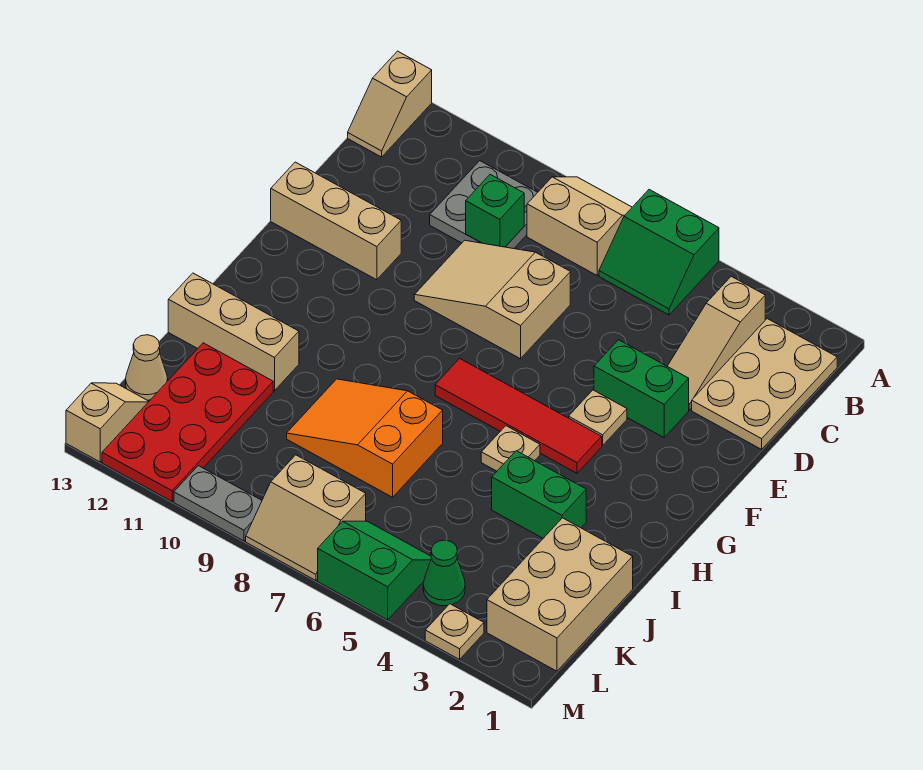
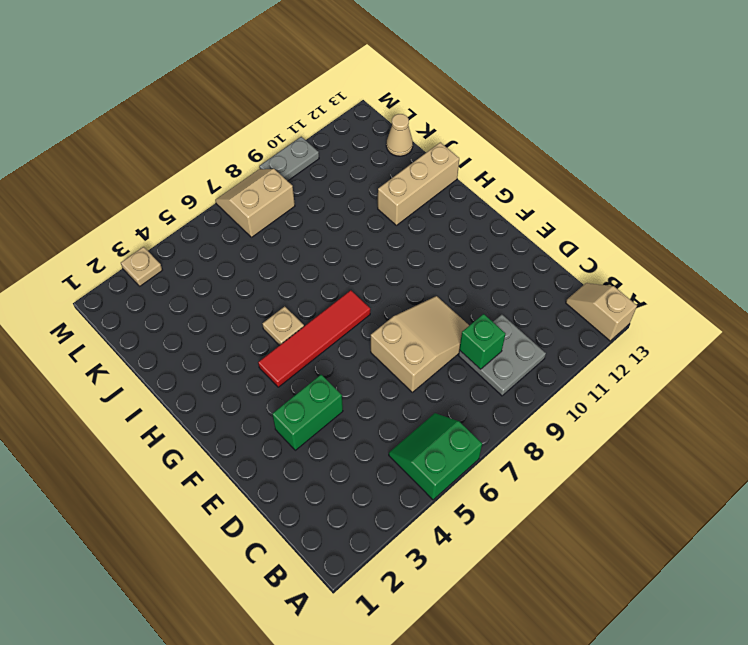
none -> tan slope A7:B8 level 1 top B
none -> tan plate B1:D2 level 1
none -> tan slope B3:D3 level 1 top B

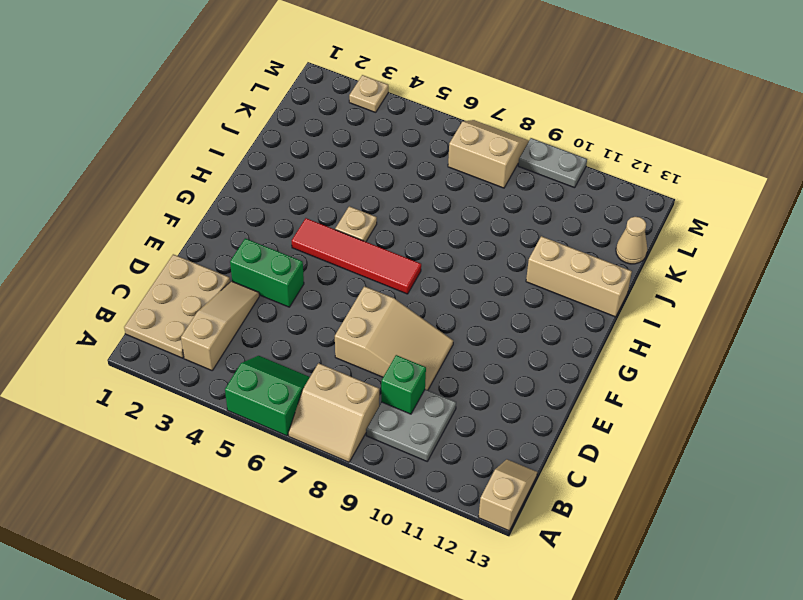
none -> tan brick E11:E13 level 1
none -> tan plate F4 level 1
none -> green brick I3:I4 level 1

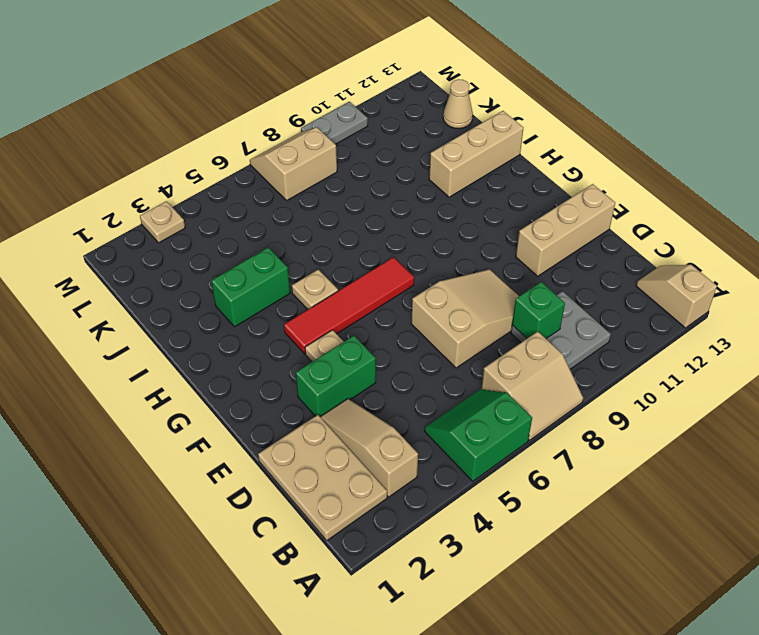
none -> orange slope I7:J9 level 1 top 7
none -> tan brick J1:L2 level 1
none -> red plate J11:M12 level 1

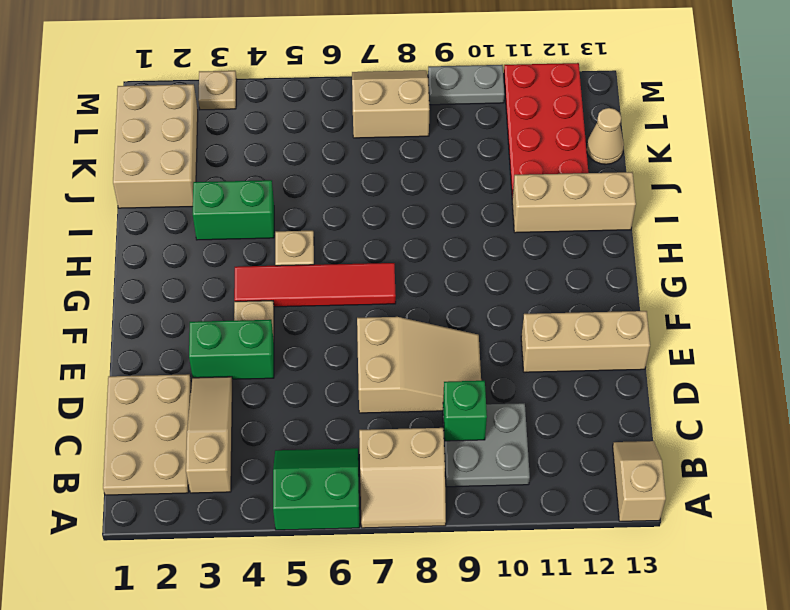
none -> orange slope I7:J9 level 1 top 7
none -> green cone L4 level 1
none -> green slope L5:M6 level 1 top M

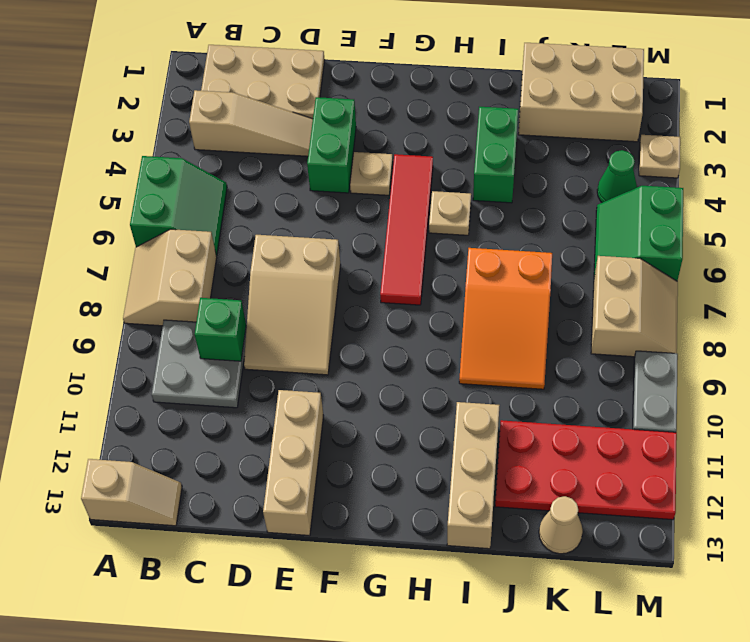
none -> tan slope L13:M13 level 1 top M

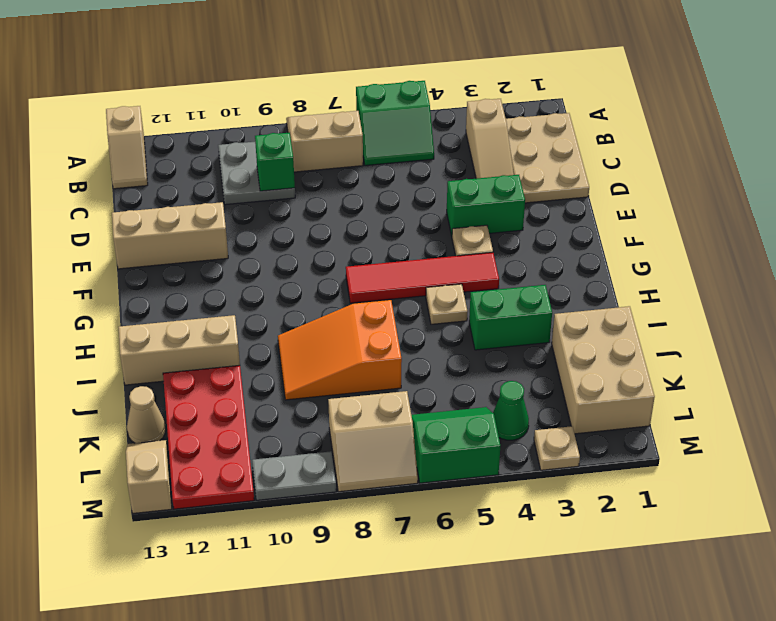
none -> tan slope D7:E9 level 1 top 7

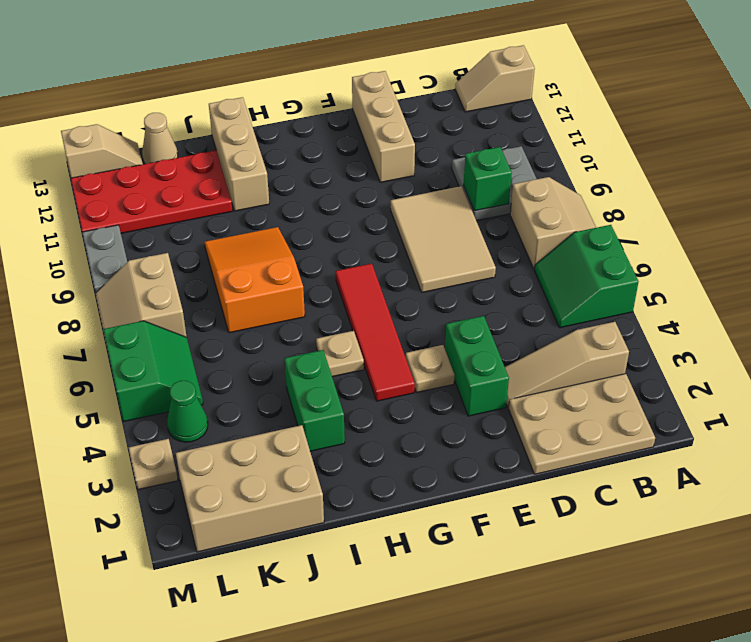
tan tile D7:E9 level 1 -> tan slope D7:E9 level 1 top 7

